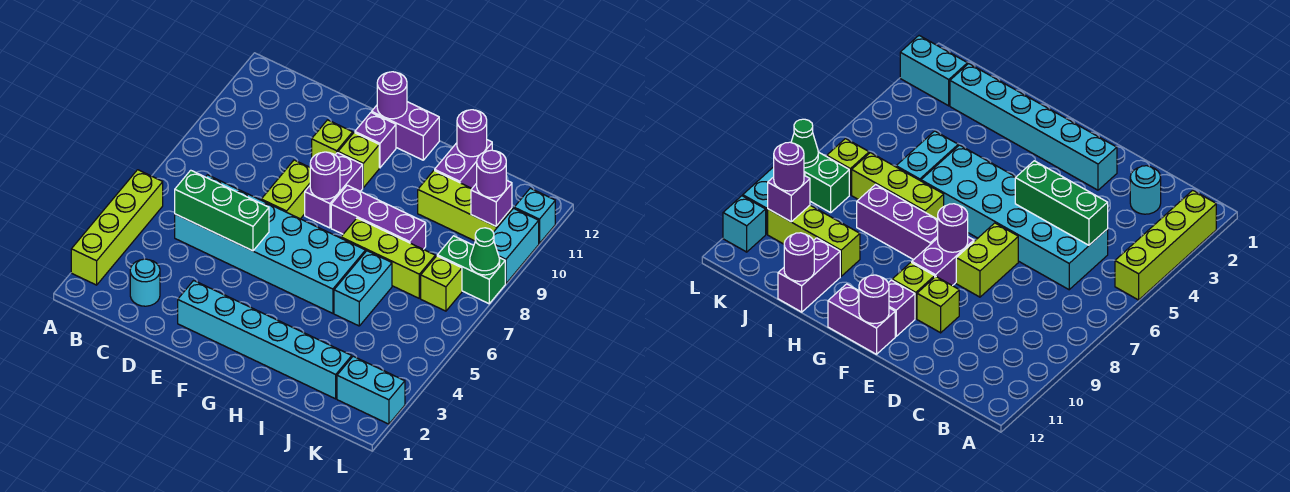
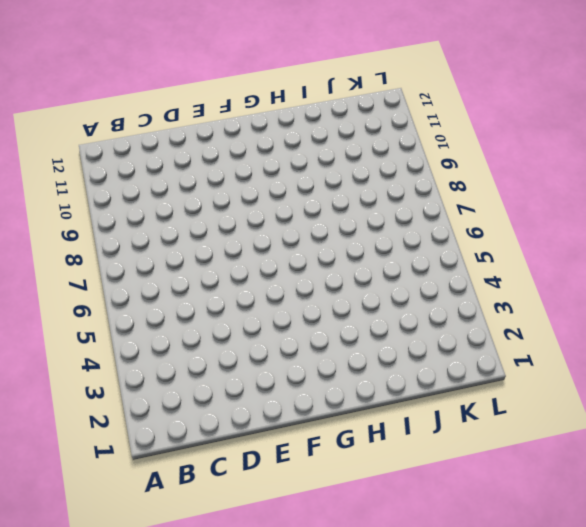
none -> lime brick A2:A5 level 1
none -> cyan round brick C2 level 1
none -> cyan brick C5:H6 level 1

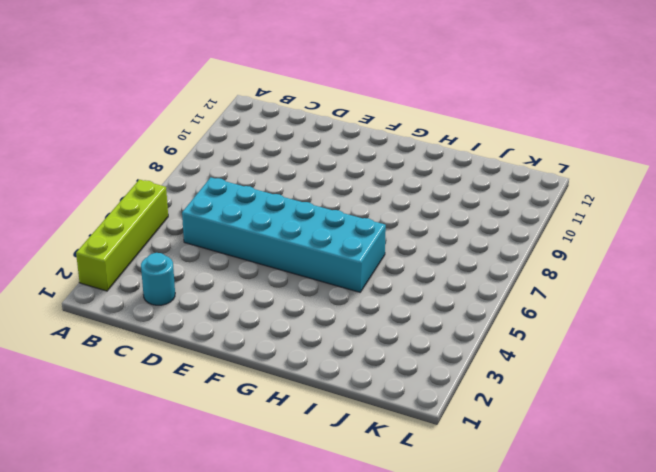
none -> cyan brick E2:J2 level 1
none -> lime brick E7:E8 level 1
none -> lime brick E10 level 1

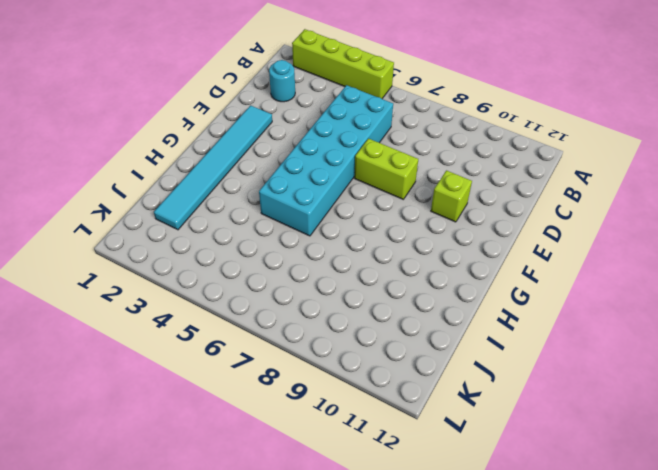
cyan tile E2:J2 level 1 -> cyan brick E2:J2 level 1
none -> purple brick F8:F9 level 1
none -> lime brick F10 level 1
none -> purple brick F11 level 1

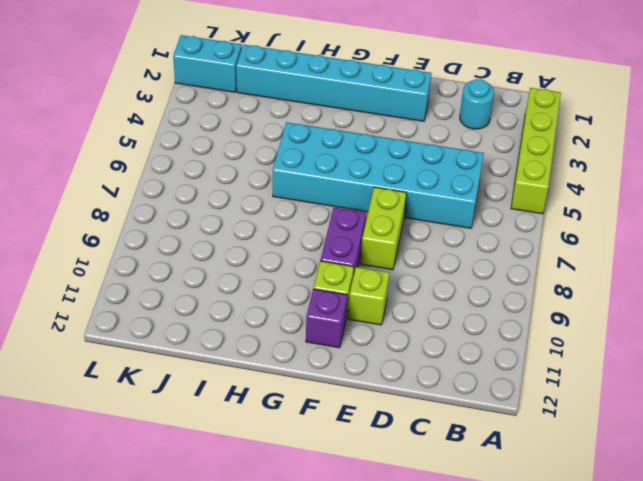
none -> purple brick F12:G12 level 1
none -> purple brick G8:I8 level 1
none -> lime brick H7:J7 level 1

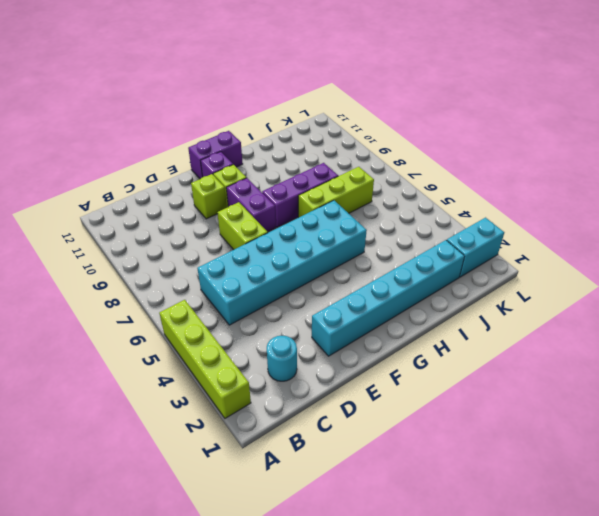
none -> cyan brick I5:I6 level 1
none -> lime brick I10:K10 level 1
none -> purple brick I11:I12 level 1

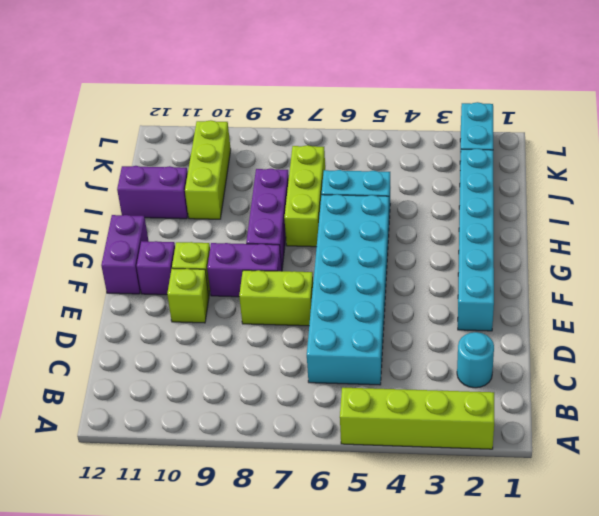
none -> lime brick K7 level 1
none -> green brick K8:L8 level 1
none -> cyan brick L9:L10 level 1

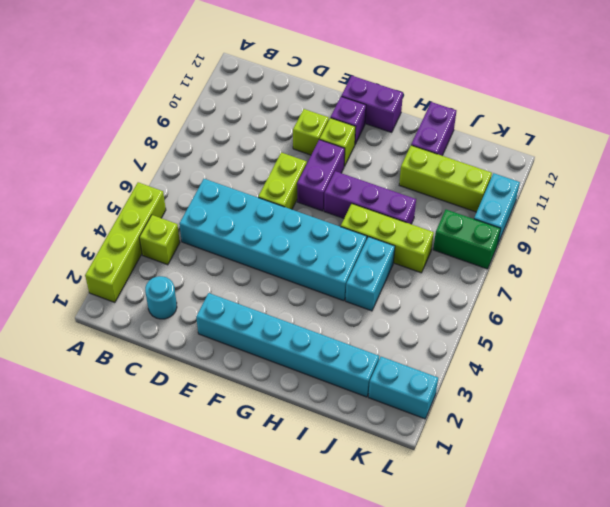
lime brick B4 level 1 -> lime brick K7 level 1
none -> cyan brick L11 level 1
none -> green brick C5:E5 level 2
none -> purple round brick F8 level 2

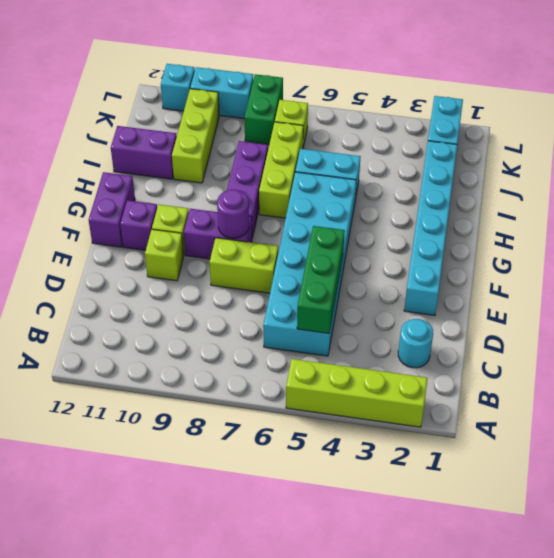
none -> purple round brick F12 level 2
none -> purple round brick I12 level 2
none -> purple brick K10 level 2

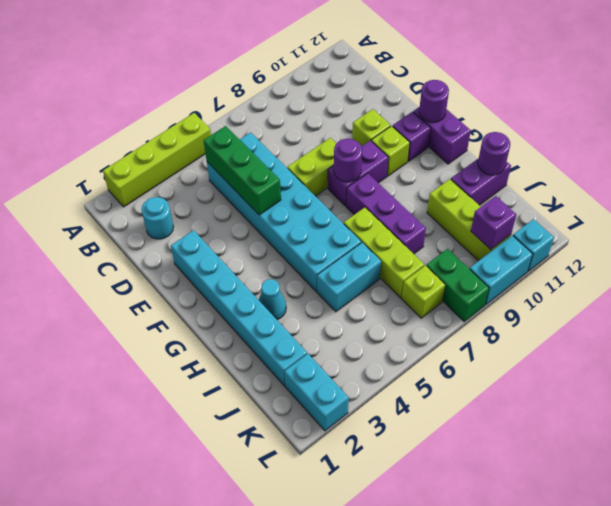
cyan cone H3 level 1 -> none
none -> green cone L8 level 2
none -> purple round brick K10 level 3

